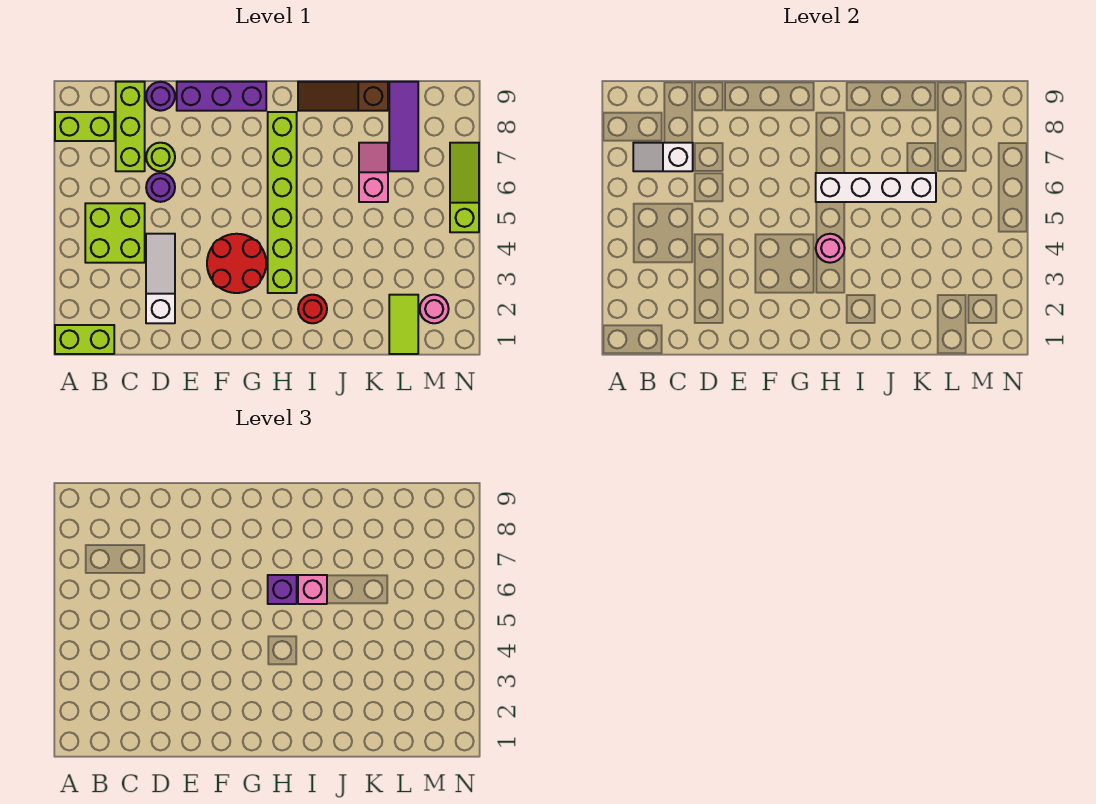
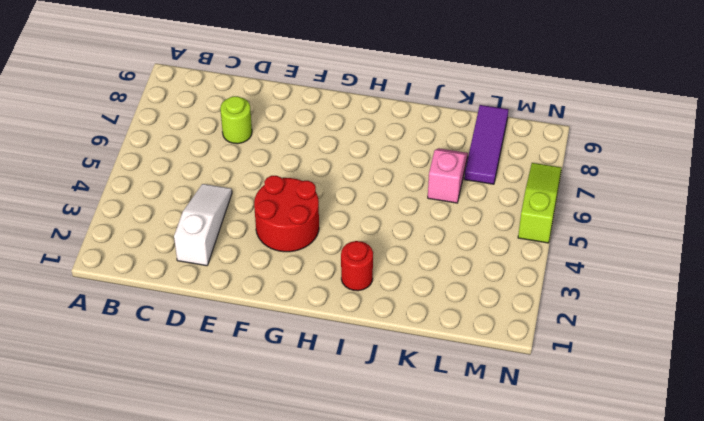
none -> lime brick A1:B1 level 1
none -> lime brick A8:B8 level 1
none -> lime brick B4:C5 level 1

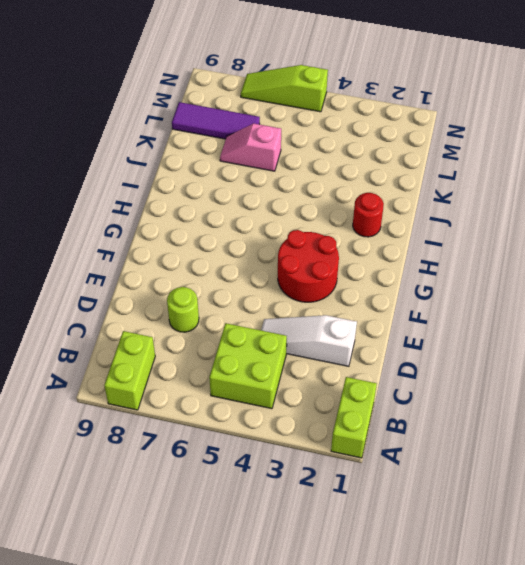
none -> lime brick C7:C9 level 1
none -> purple round brick D6 level 1
none -> purple round brick D9 level 1

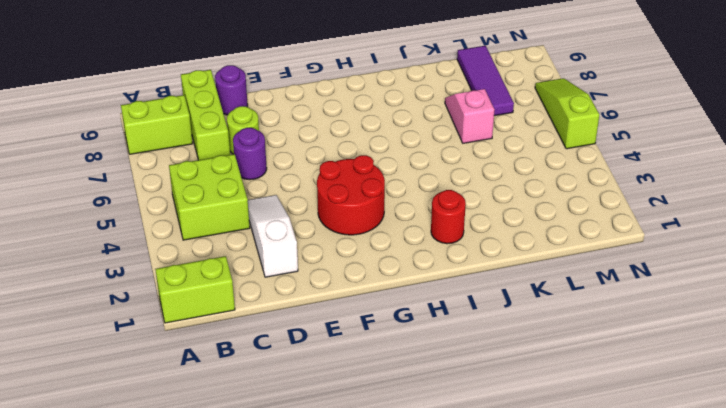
none -> purple brick E9:G9 level 1
none -> lime brick H3:H8 level 1
none -> brown slope I9:K9 level 1 top K

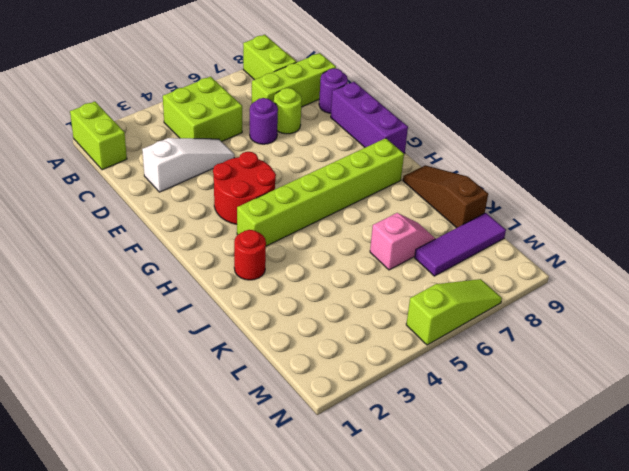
none -> lime tile L1:L2 level 1
none -> pink round brick M2 level 1
none -> white slope B7:C7 level 2 top C

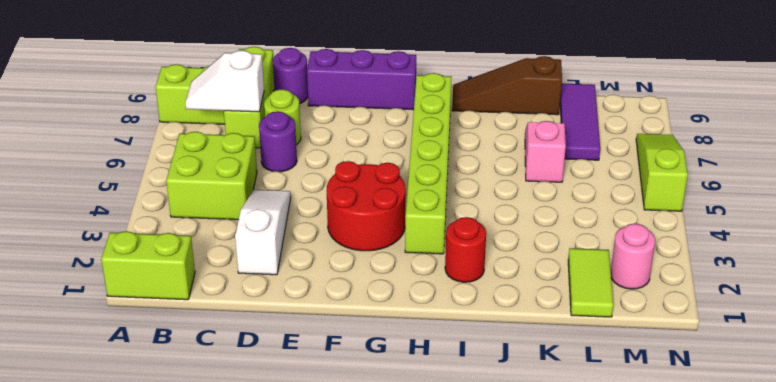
none -> pink round brick H4 level 2
none -> white brick H6:K6 level 2
none -> purple brick H6 level 3

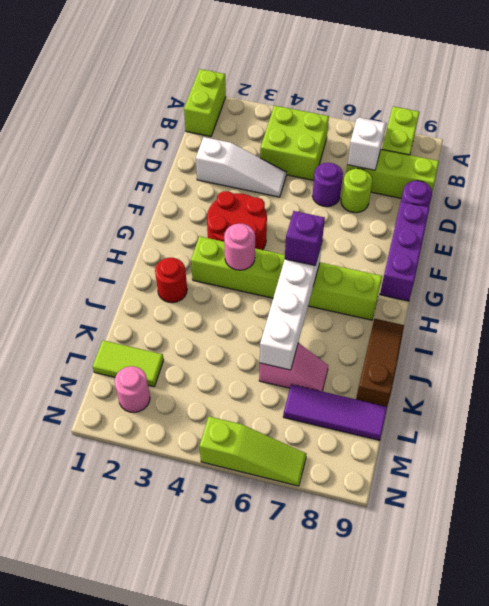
none -> pink brick I6 level 3

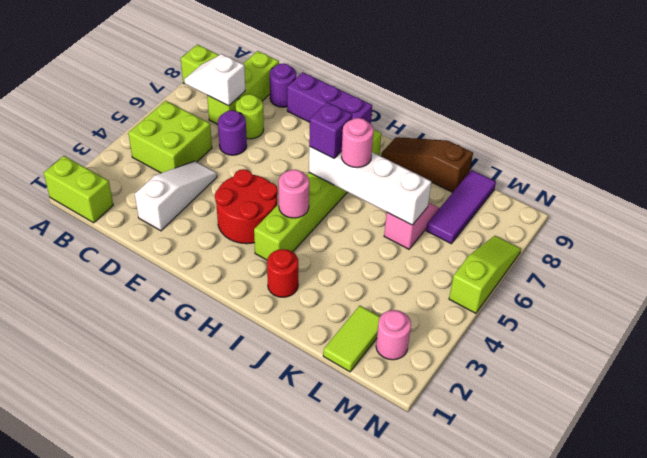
pink round brick I6 level 3 -> pink brick I6 level 3

